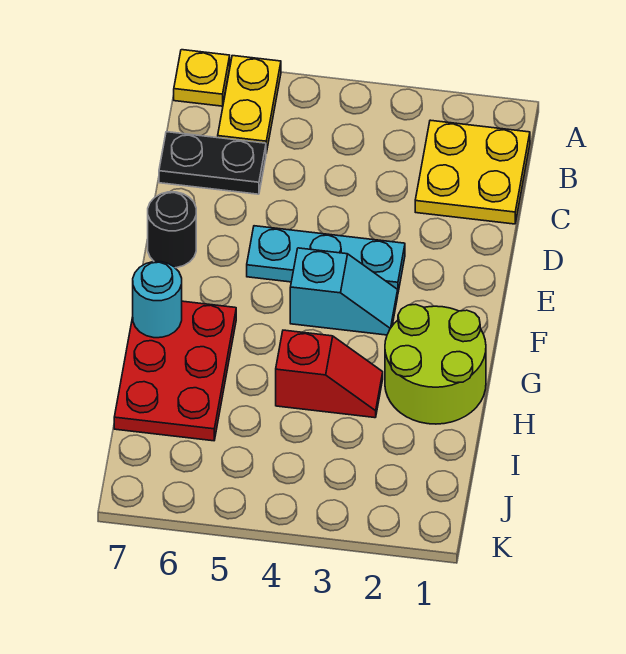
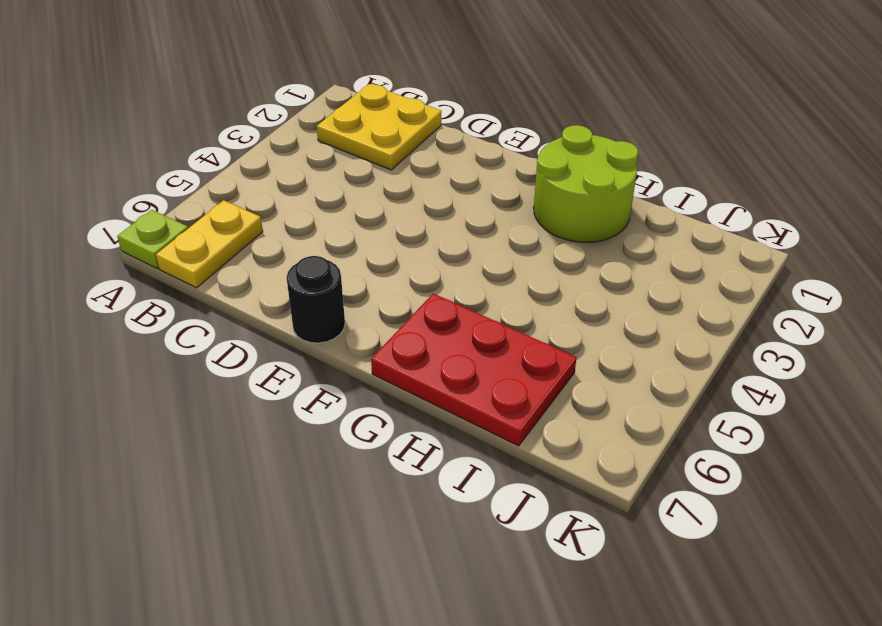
lime plate A7 level 1 -> yellow plate A7 level 1
yellow plate B6:B7 level 1 -> yellow plate A6:B6 level 1
none -> black plate C6:C7 level 1
none -> cyan plate E3:E5 level 1

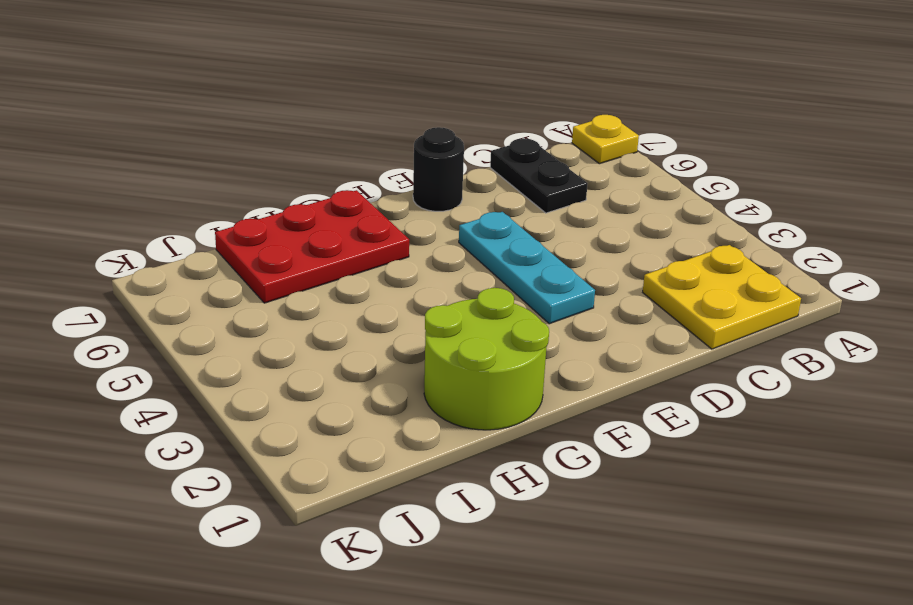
none -> yellow plate A6:B6 level 1
none -> cyan slope F3:F4 level 1 top 4

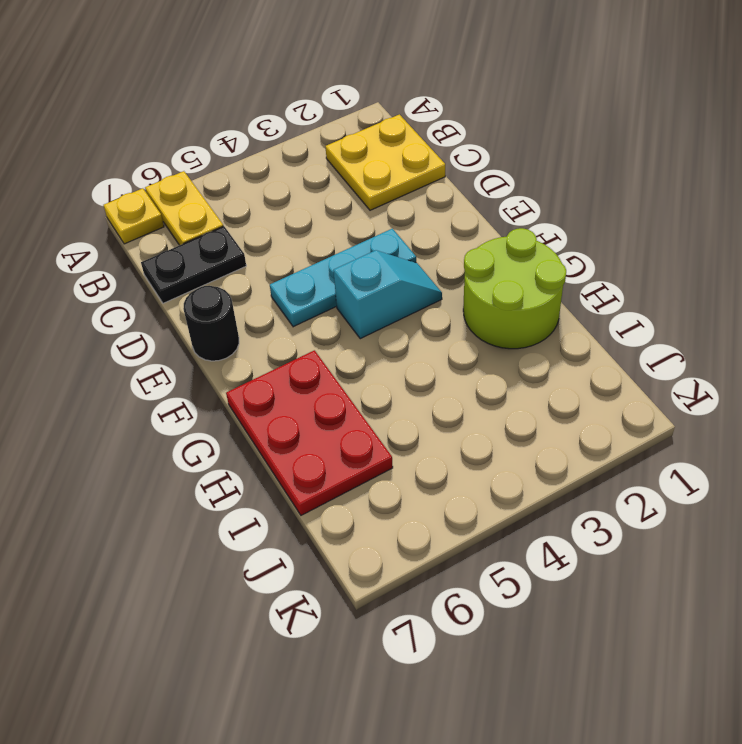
none -> red slope H3:H4 level 1 top 4
none -> cyan round brick G7 level 2

